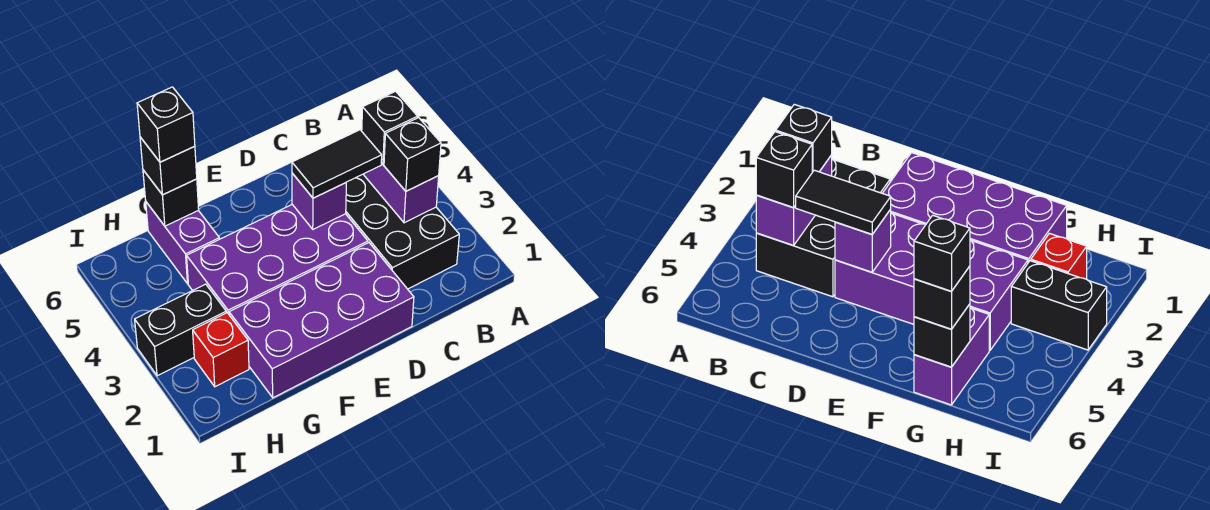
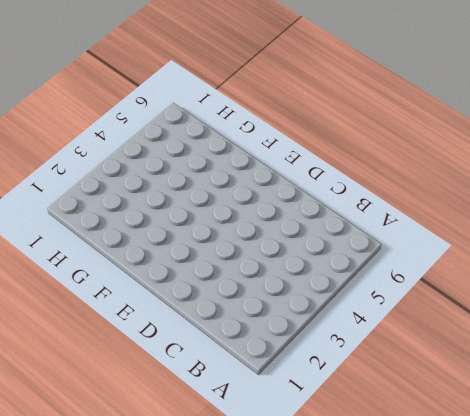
none -> black brick B2:C4 level 1
none -> purple brick D1:G2 level 1
none -> purple brick D3:G4 level 1

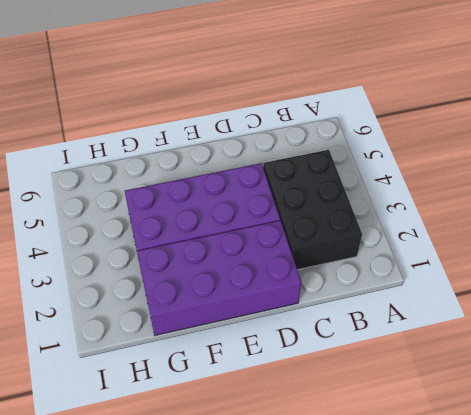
none -> purple brick G5:G6 level 1
none -> red brick H2 level 1
none -> black brick H3:I3 level 1

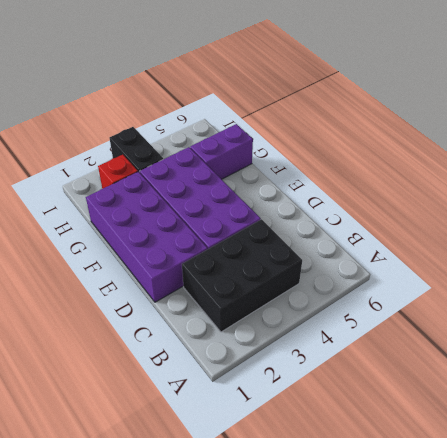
none -> purple brick B3:B4 level 2
none -> purple brick D4 level 2
none -> black brick G6 level 2

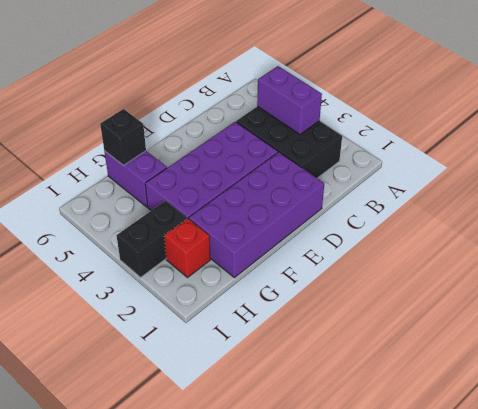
none -> purple brick D4 level 2
none -> black brick B3 level 3
none -> black brick B4 level 3

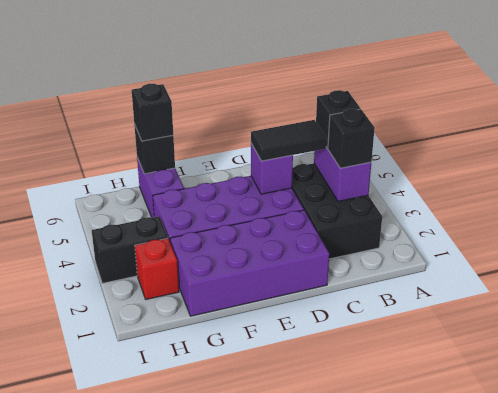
none -> black brick G6 level 4

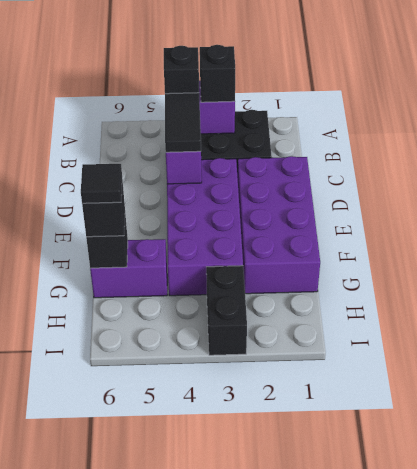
black tile G6 level 4 -> black brick G6 level 4
none -> red brick H2 level 1

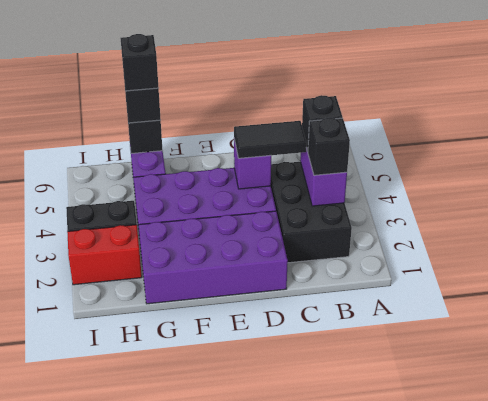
red brick H2:I2 level 1 -> red brick H2 level 1

